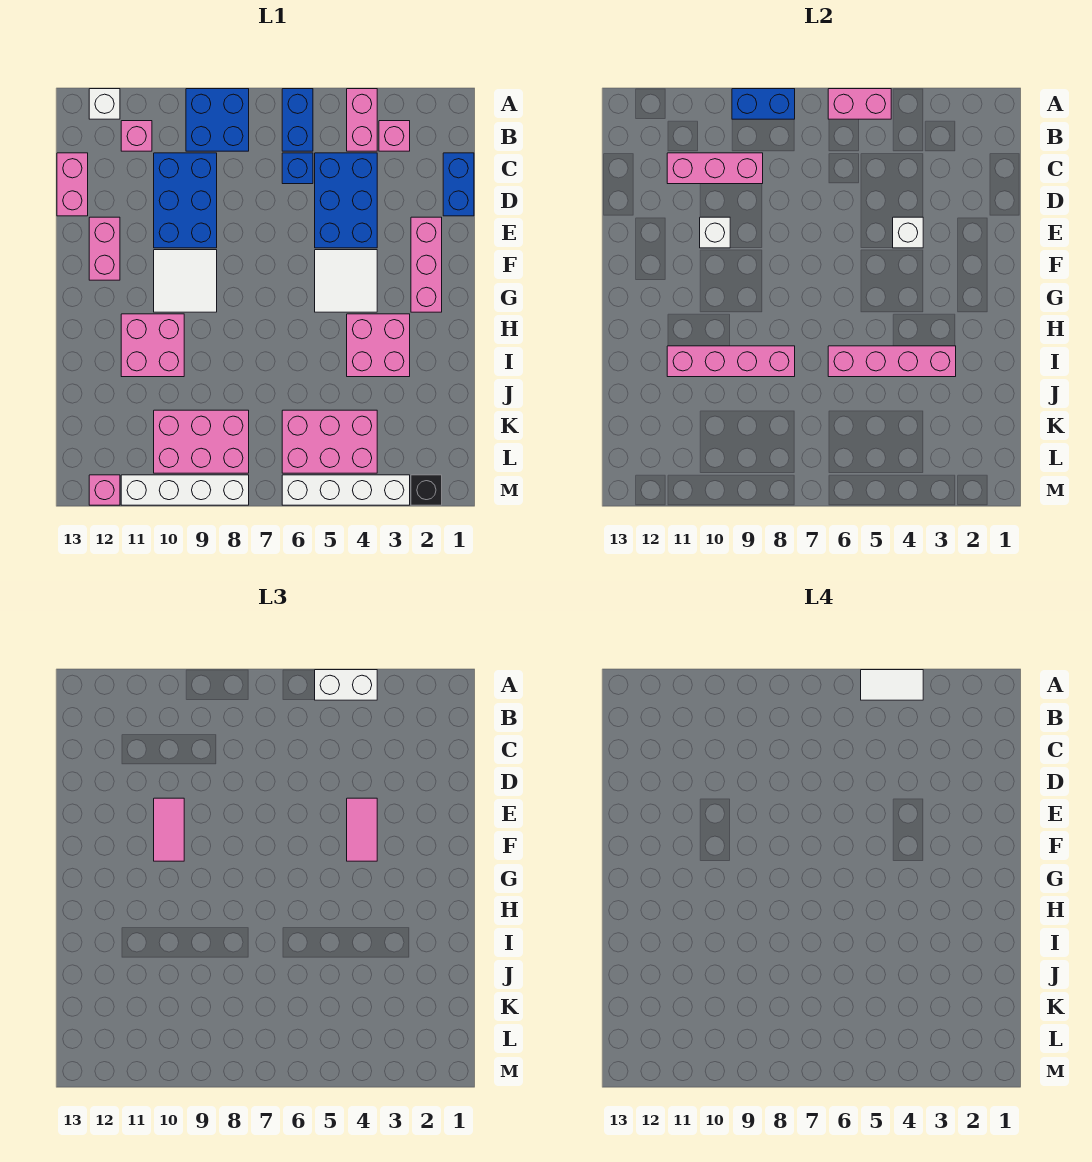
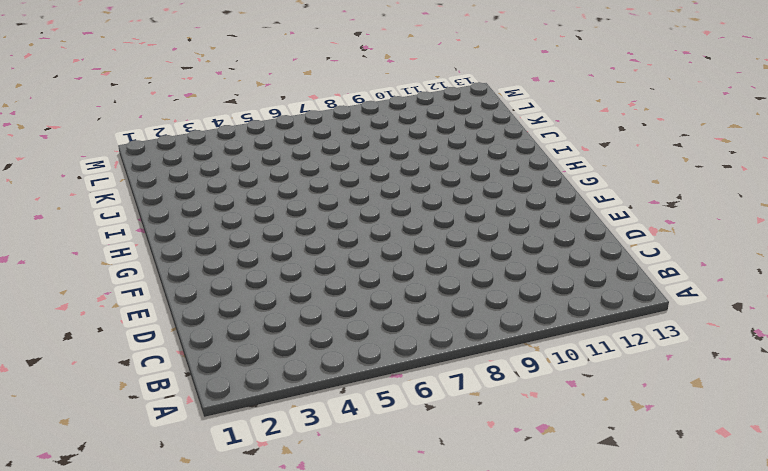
none -> pink brick A4:B4 level 1
none -> blue brick A6:B6 level 1
none -> blue brick A8:B9 level 1
none -> white brick A12 level 1

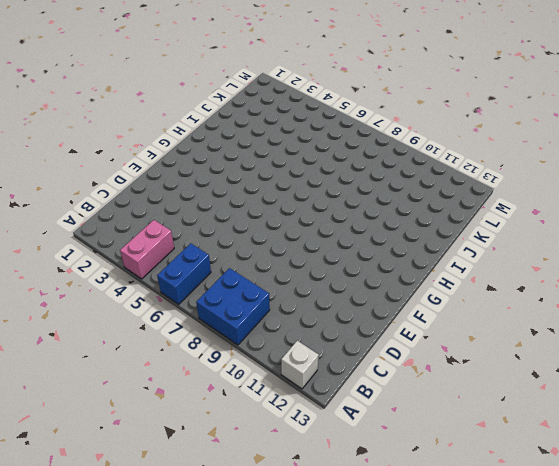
none -> pink brick B3 level 1
none -> pink brick B11 level 1
none -> blue brick C1:D1 level 1
none -> blue brick C4:E5 level 1

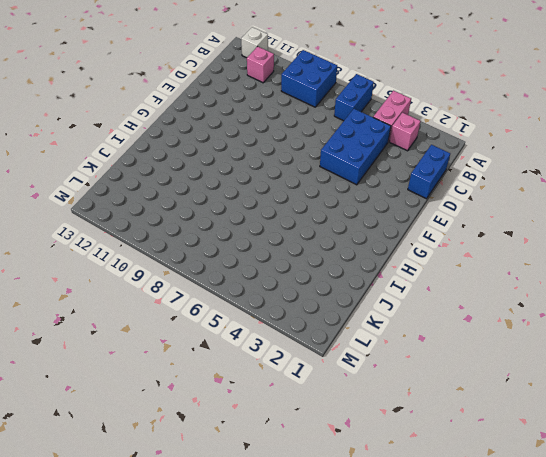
none -> blue brick C6 level 1
none -> blue brick C9:E10 level 1
none -> pink brick C13:D13 level 1
none -> pink brick E2:G2 level 1

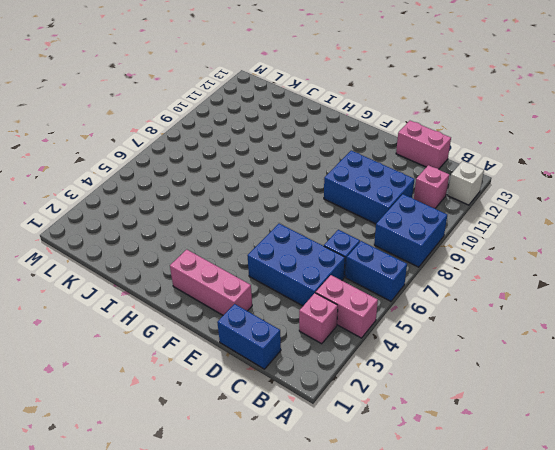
none -> pink brick E12:F12 level 1
none -> white tile F4:G5 level 1
none -> white tile F9:G10 level 1
none -> pink brick H3:I4 level 1

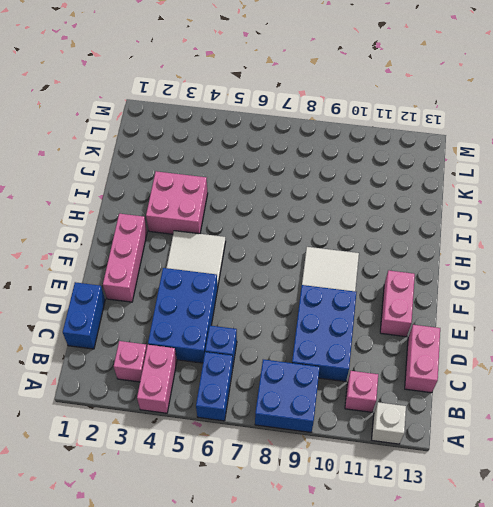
none -> pink brick H10:I11 level 1
none -> pink brick K4:L6 level 1
none -> pink brick K8:L10 level 1
none -> black brick M2 level 1

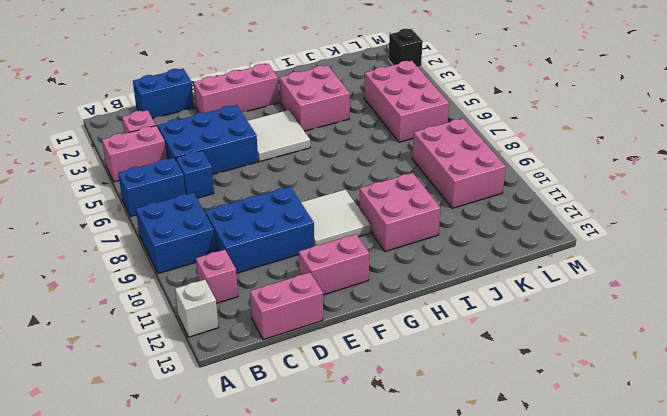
none -> white brick M3:M6 level 1
none -> white brick M8:M11 level 1
none -> pink brick M12 level 1
none -> pink brick A5:A6 level 2

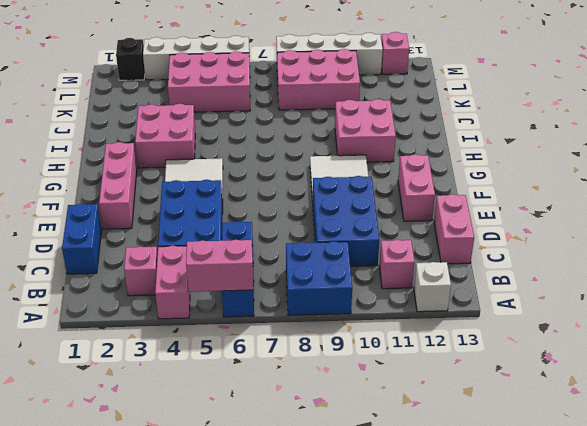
none -> blue brick A8:A9 level 2
none -> pink brick C9:C11 level 2
none -> white brick E4 level 2
none -> white brick E10 level 2

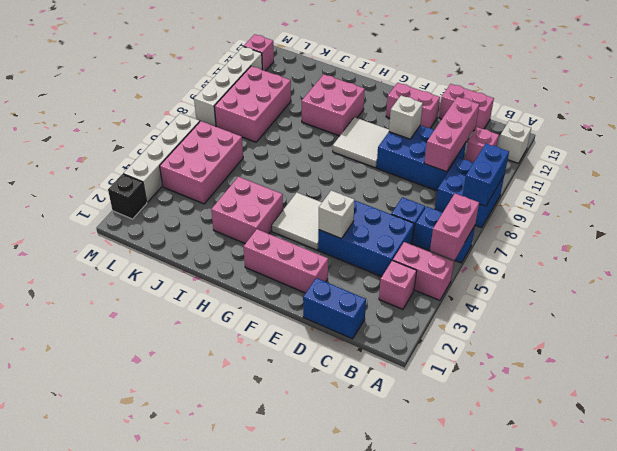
none -> pink brick I3:I6 level 2
none -> pink brick I8:I11 level 2
none -> white brick A4:A5 level 3
none -> pink tile E4:F4 level 3

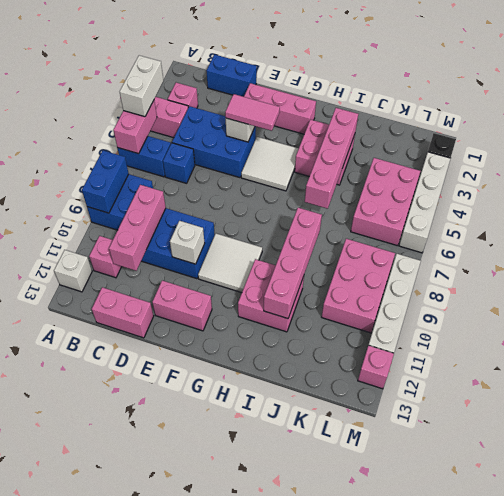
none -> pink tile E10:F10 level 3
none -> white tile A4:A5 level 4

